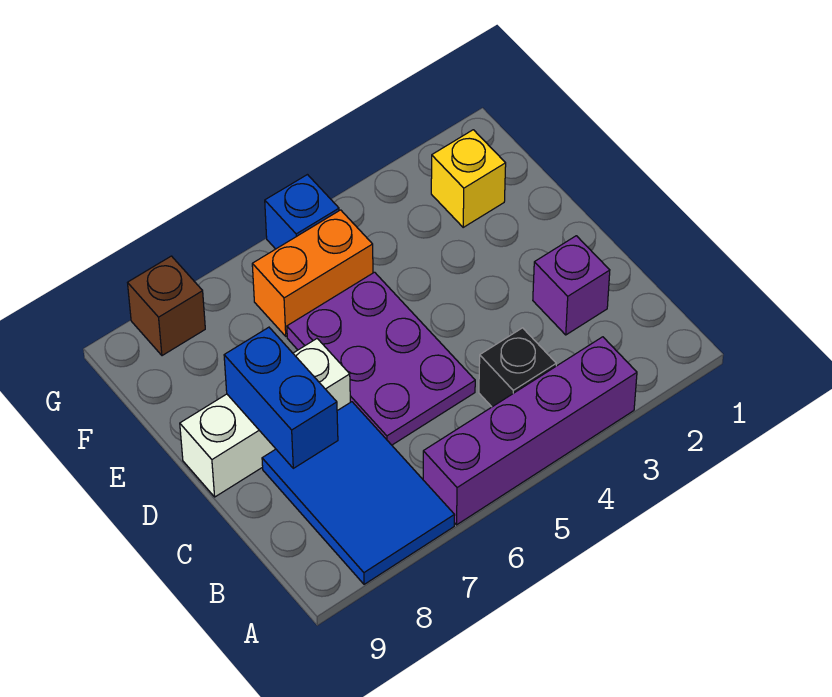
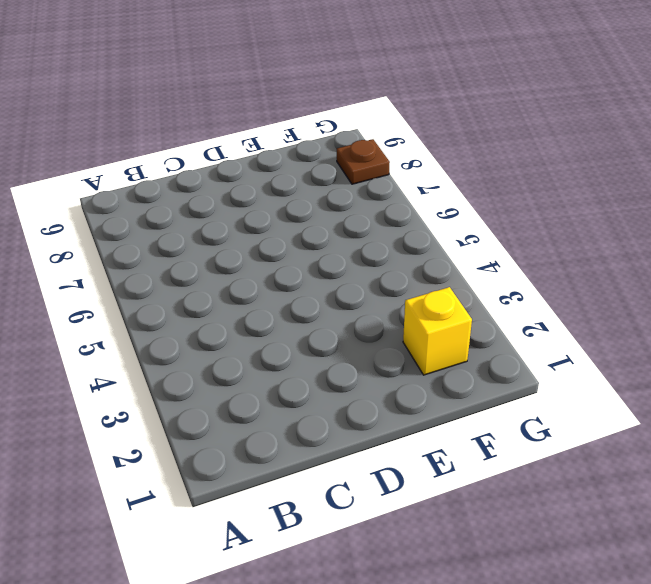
brown plate G8 level 1 -> brown brick G8 level 1
none -> purple brick A3:A6 level 1
none -> blue tile A7:C8 level 1

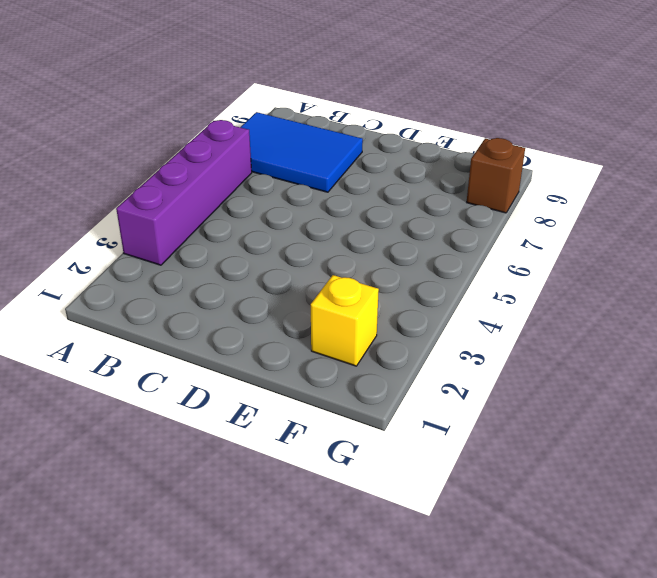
none -> black brick B4 level 1
none -> purple brick C2 level 1

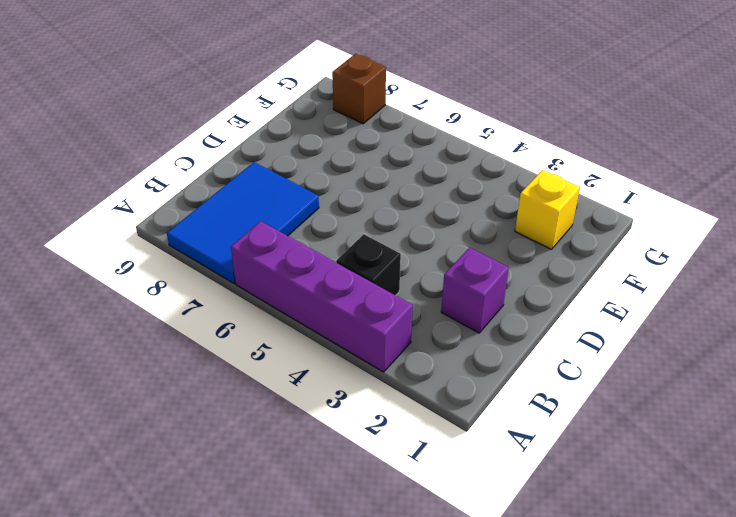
none -> purple plate C5:E6 level 1
none -> white brick D7:D9 level 1

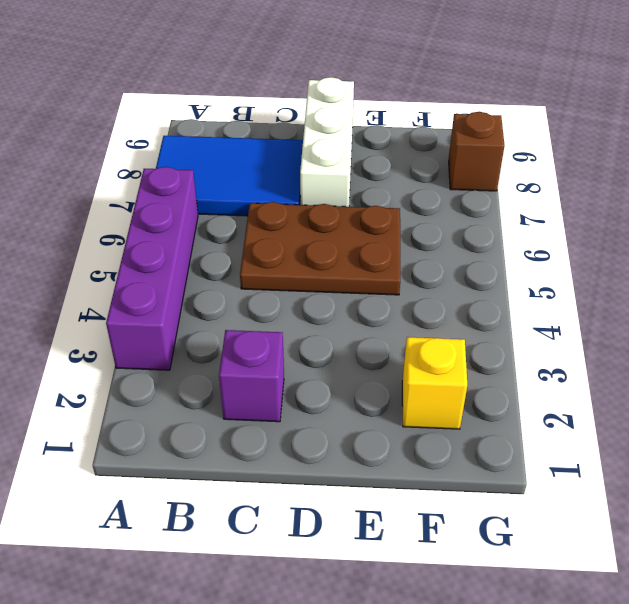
brown plate C5:E6 level 1 -> purple plate C5:E6 level 1
none -> black brick B4 level 1
none -> orange brick F5:F6 level 1

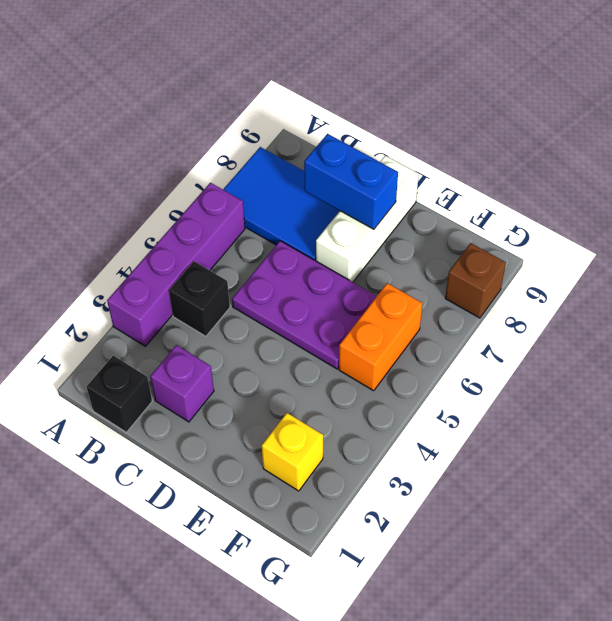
black brick B1 level 1 -> none
none -> blue brick G5 level 1

